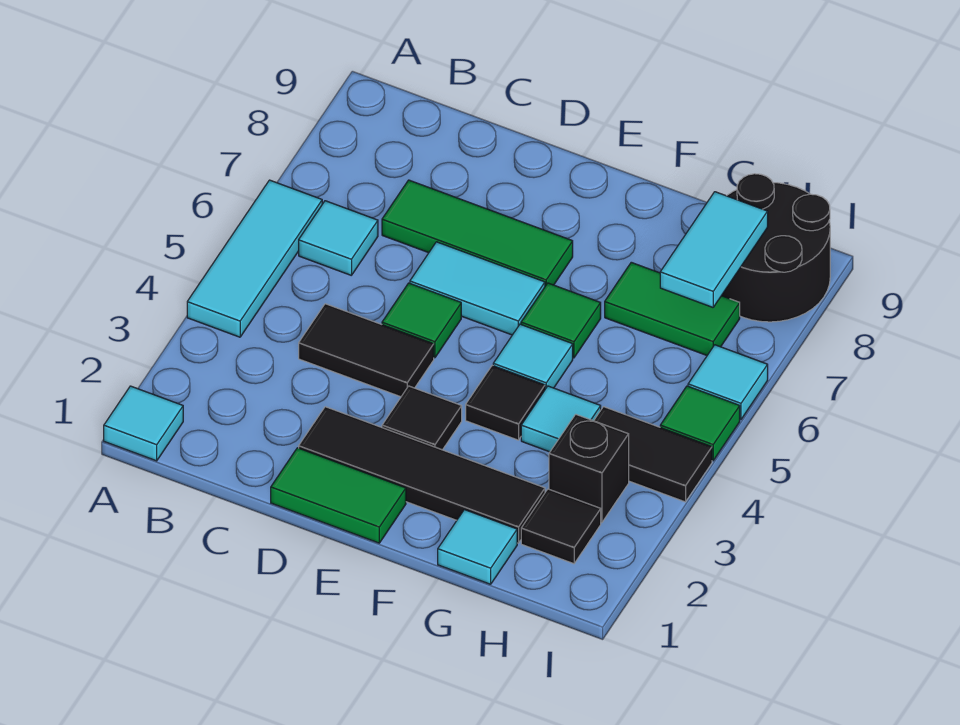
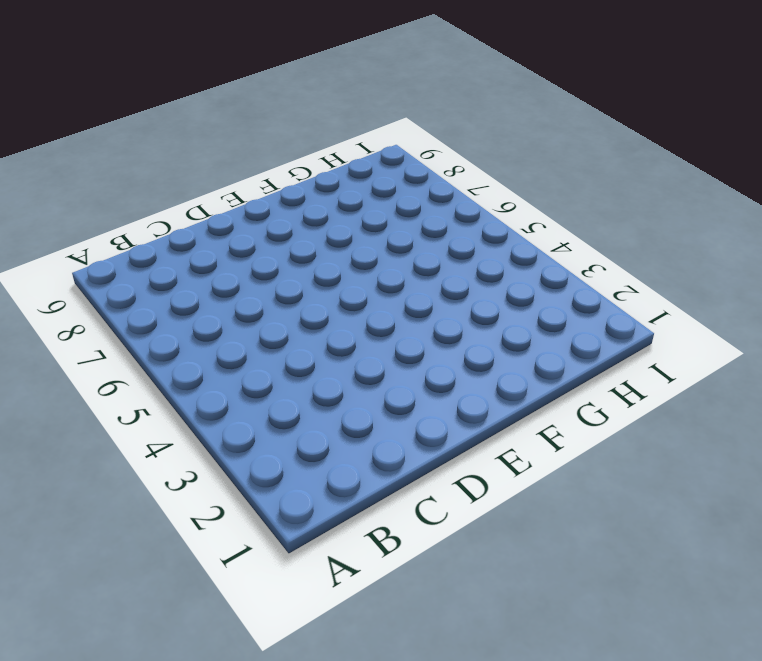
none -> cyan tile A1 level 1
none -> cyan tile A4:A6 level 1
none -> cyan tile B6 level 1

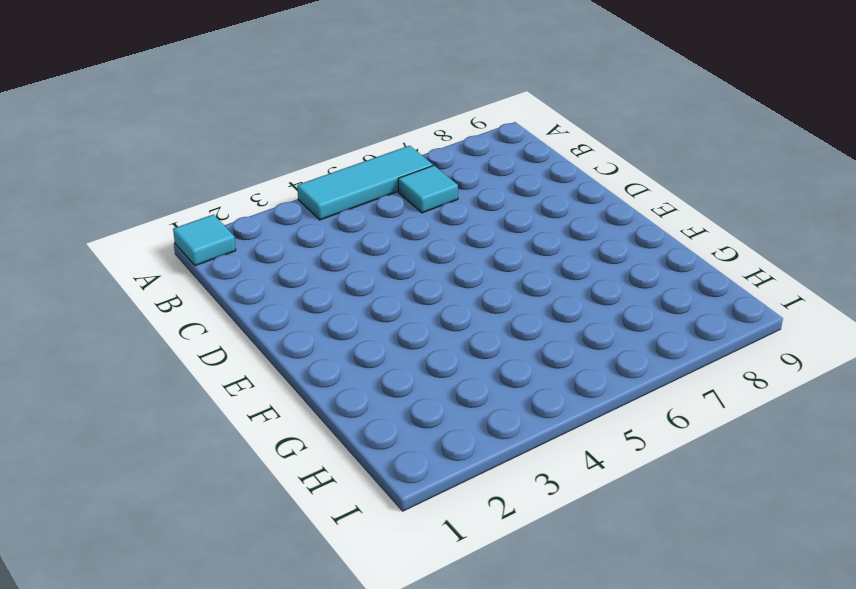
none -> black tile C4:D4 level 1
none -> green tile C7:E7 level 1
none -> green tile D1:E1 level 1

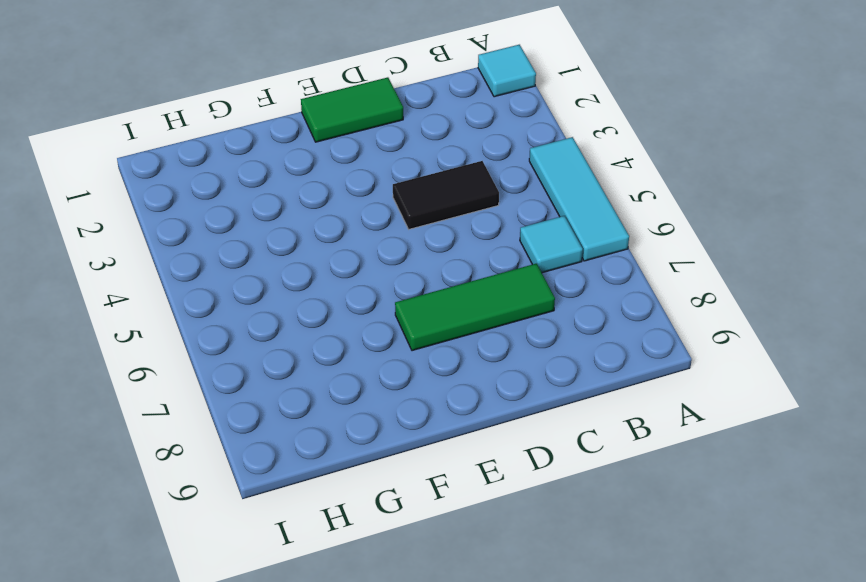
none -> black tile D2:G2 level 1
none -> green tile D5 level 1
none -> cyan tile D6:E6 level 1

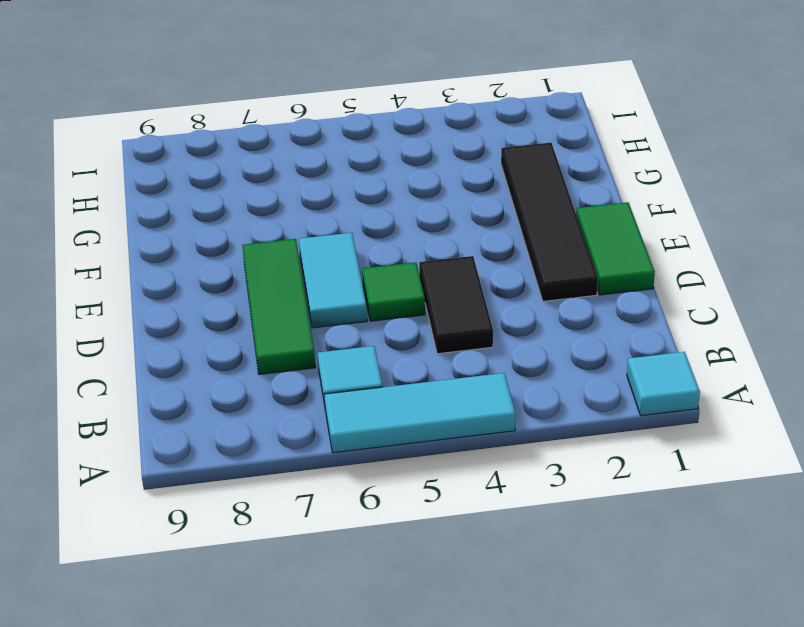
none -> black tile E3 level 1
none -> black tile F4 level 1
none -> cyan tile F5 level 1

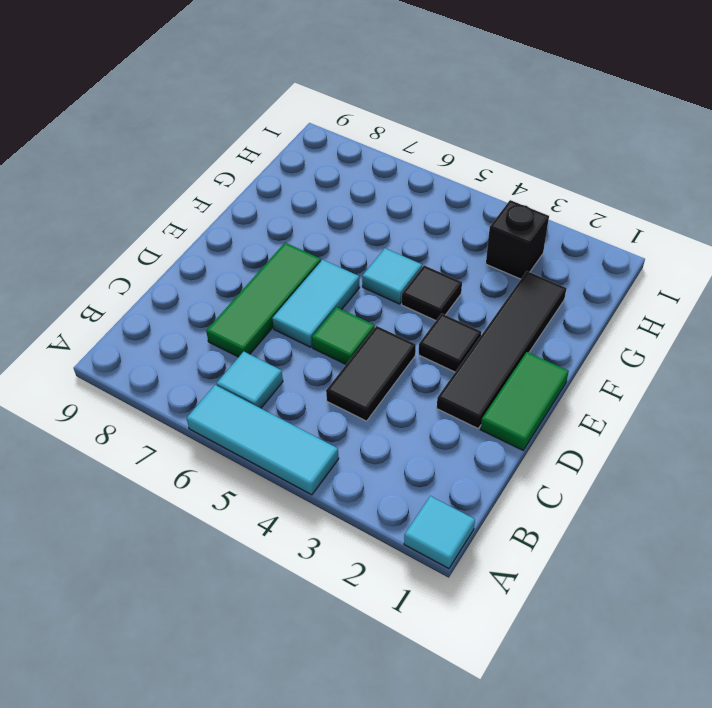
none -> green tile F6 level 1
none -> cyan tile G1 level 1
none -> cyan tile G4 level 1

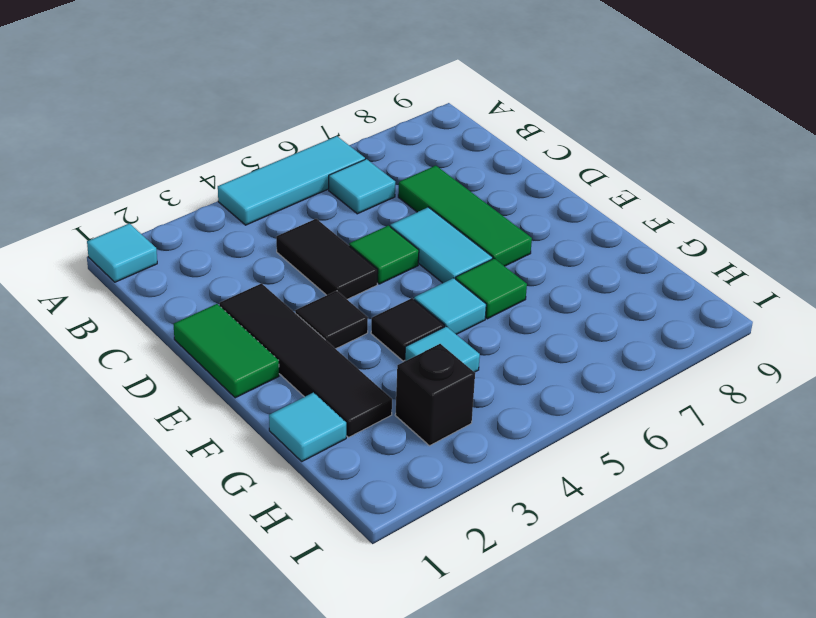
none -> green tile G7:H7 level 1
none -> black tile H2 level 1
none -> black tile H4:I4 level 1

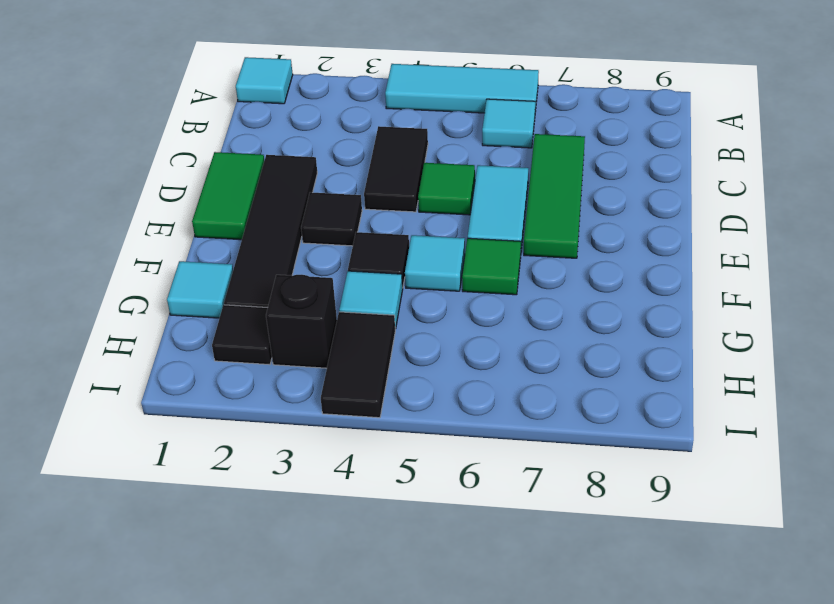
none -> green tile G7:H7 level 1
none -> black round brick H8:I9 level 1
none -> green tile I5 level 1

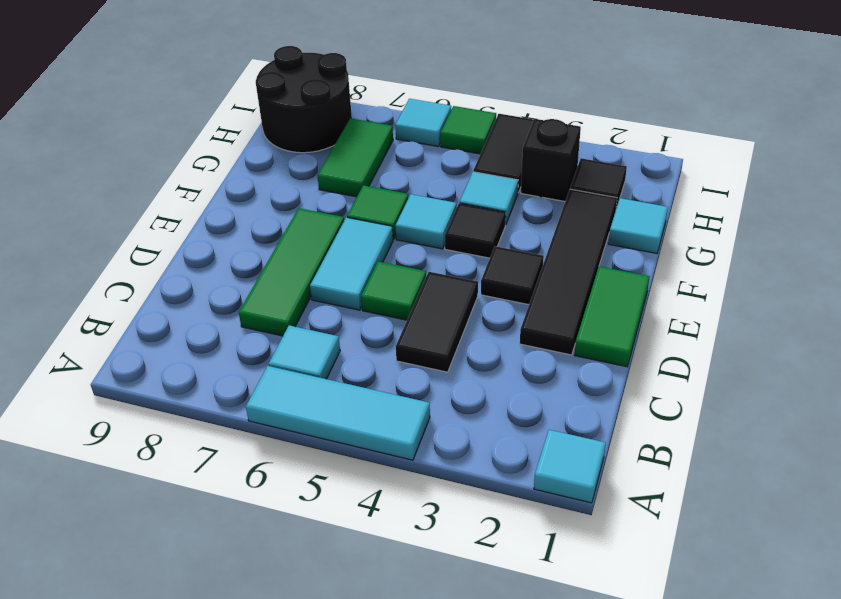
none -> cyan tile H7:H8 level 2

